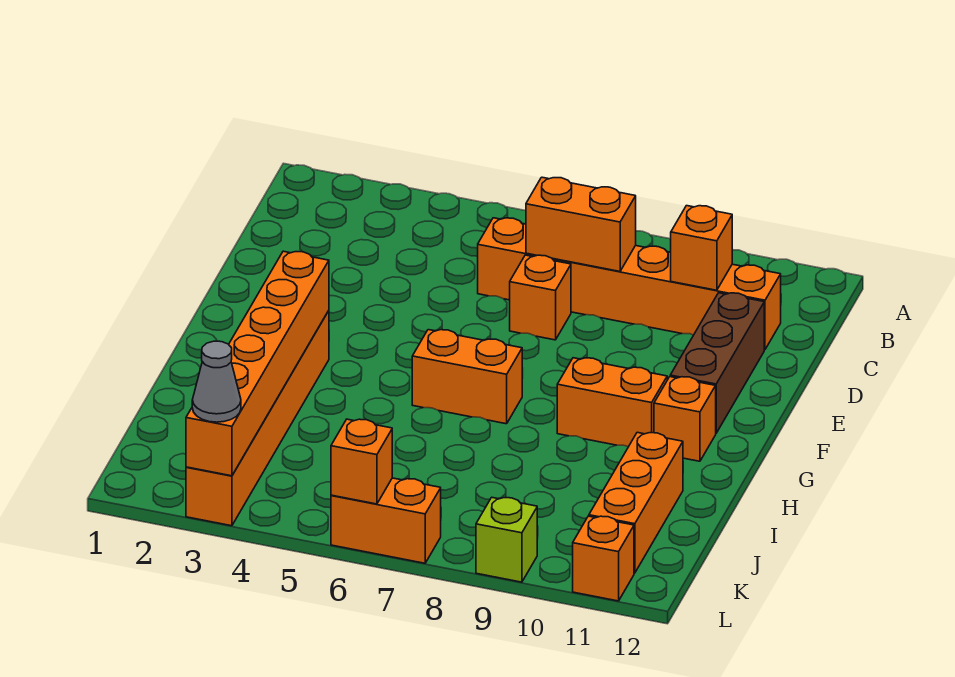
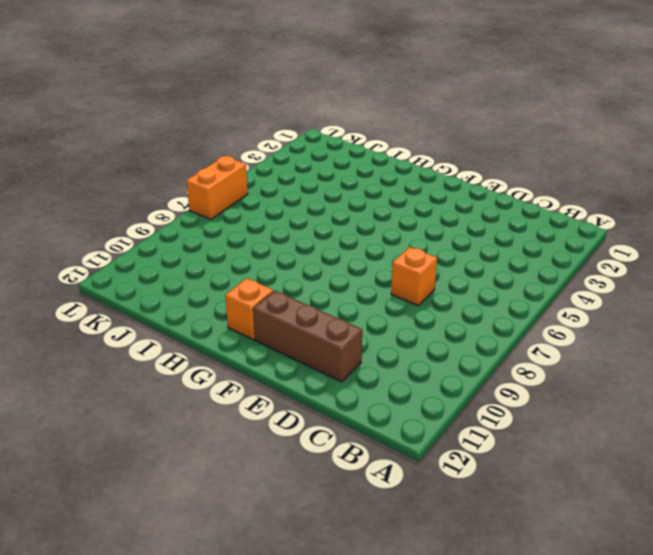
none -> orange brick C6:C11 level 1
none -> orange brick G3:L3 level 1
none -> orange brick G6:G7 level 1

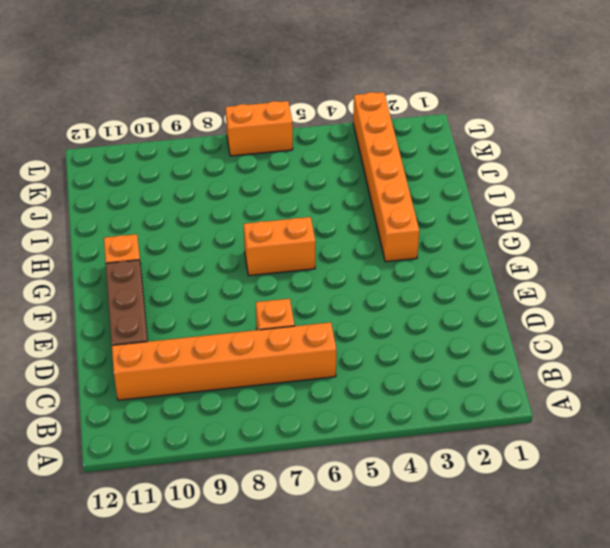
none -> orange brick G9:G10 level 1
none -> orange brick I11:K11 level 1
none -> lime brick L9 level 1

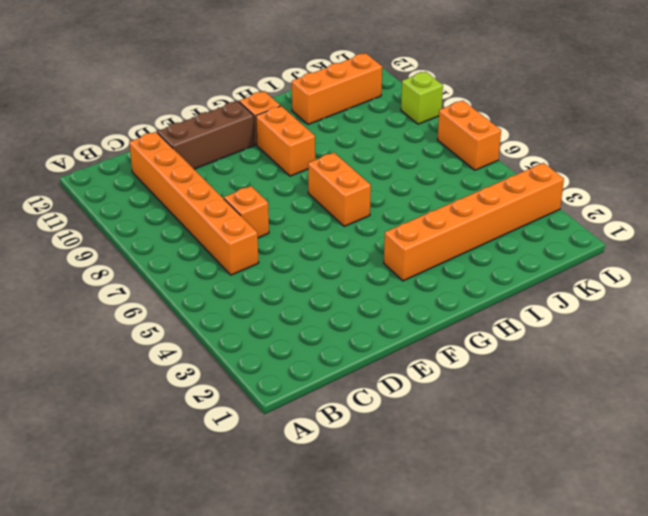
none -> orange brick L11 level 1
none -> orange brick C7:C8 level 2
none -> orange brick C10 level 2

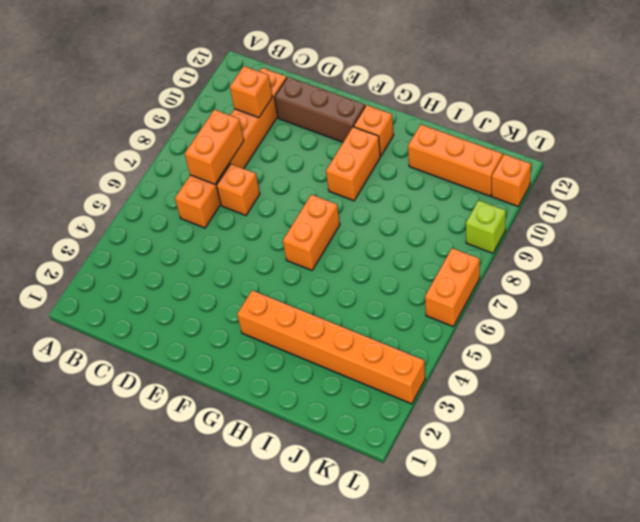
none -> orange brick G3:L3 level 2
none -> orange brick L6 level 2
none -> grey cone L3 level 3

